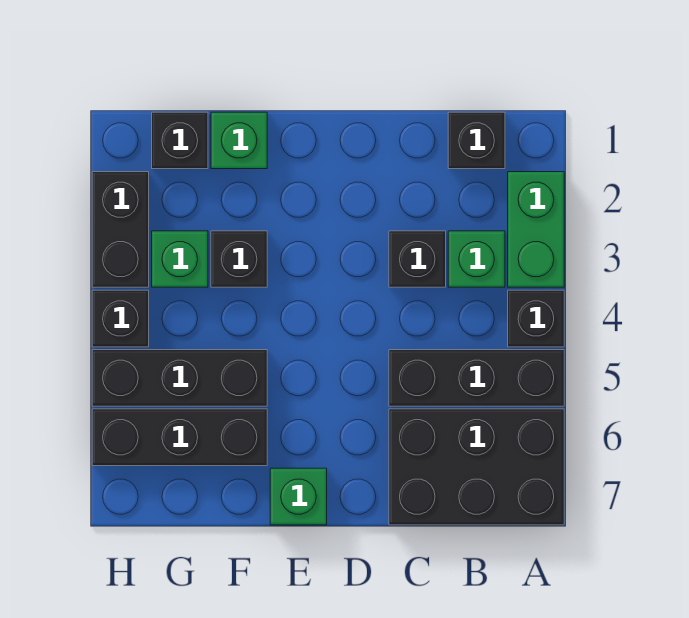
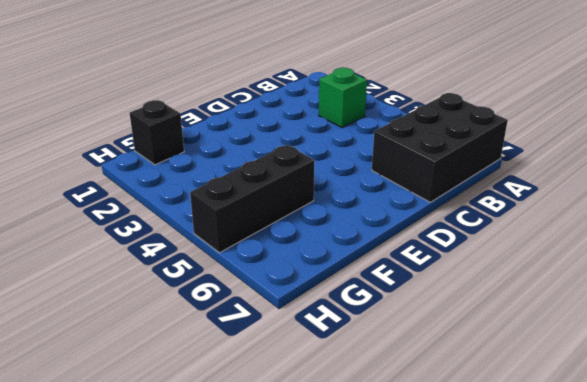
none -> green brick A2:A3 level 1
none -> black brick A4 level 1
none -> black brick A5:C5 level 1

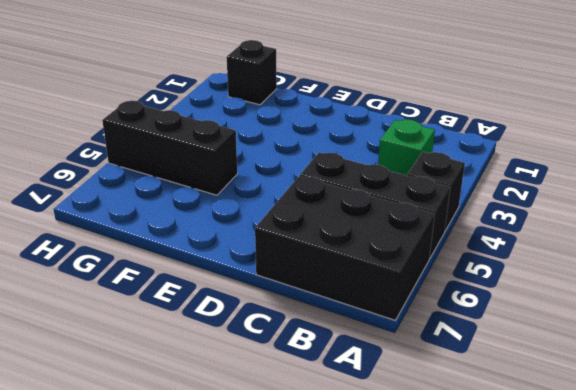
none -> green brick A2:A3 level 1
none -> black brick B1 level 1
none -> black brick C3 level 1

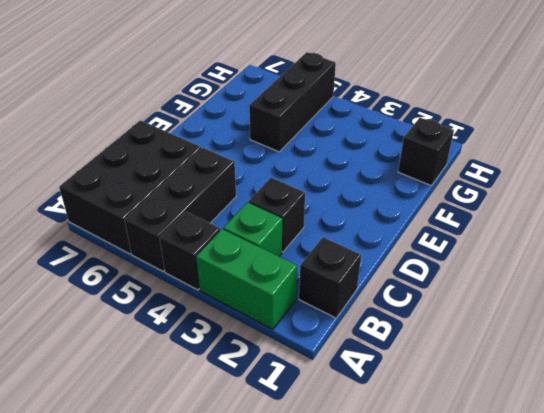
none -> green brick E7 level 1
none -> green brick F1 level 1
none -> black brick F3 level 1

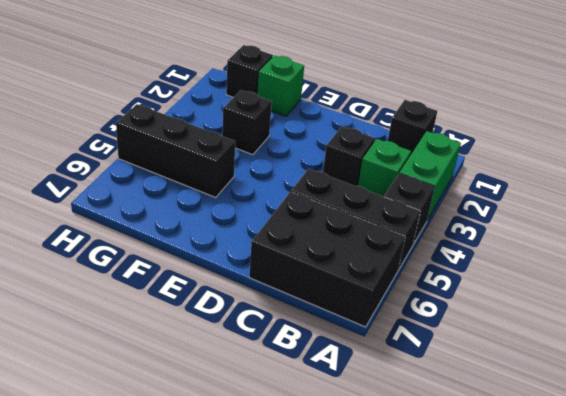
none -> green brick E7 level 1
none -> black brick F6:H6 level 1
none -> green brick G3 level 1

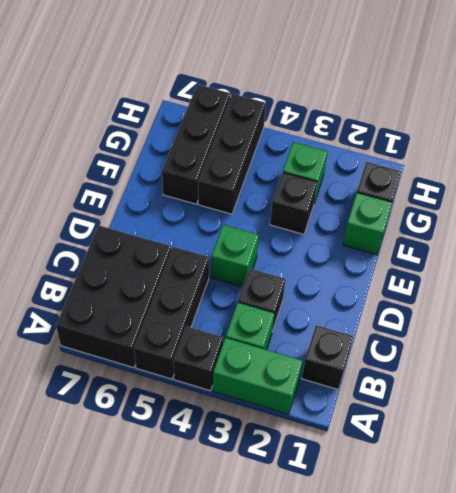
green brick D4 level 1 -> green brick E7 level 1
none -> black brick H2:H3 level 1
none -> black brick H4 level 1

